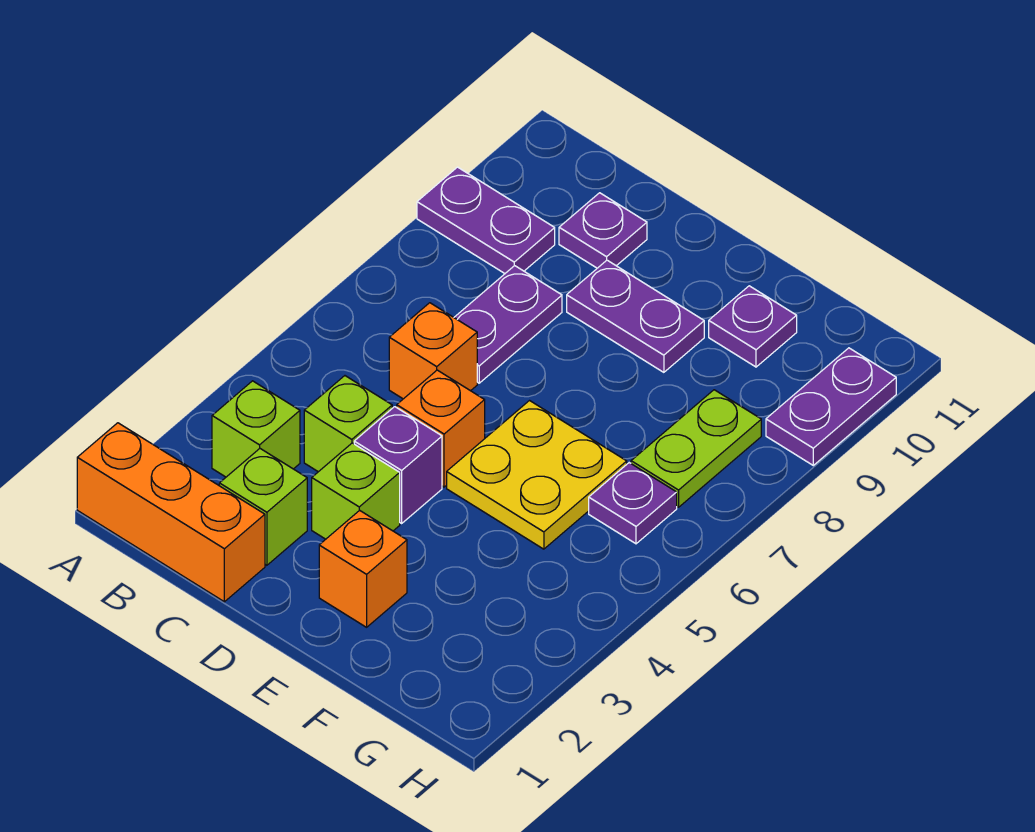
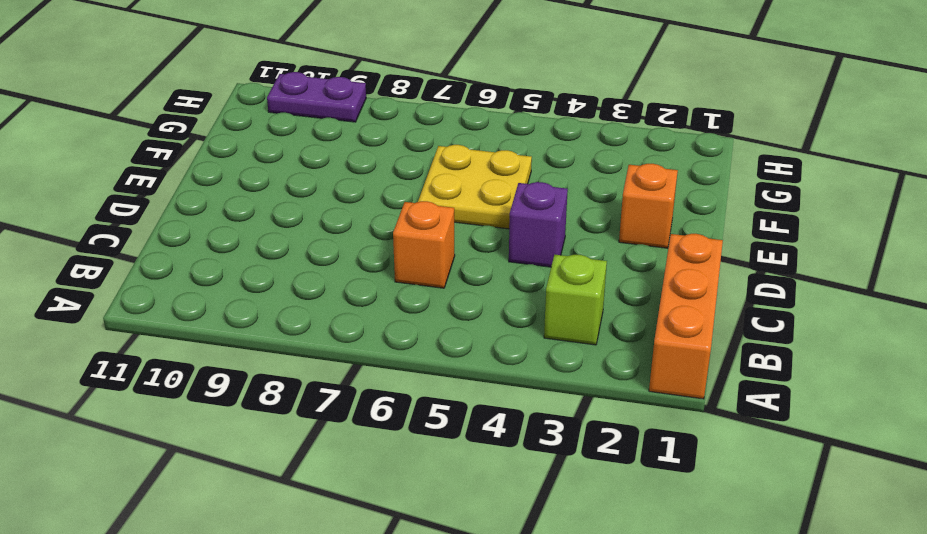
none -> purple plate A9:B9 level 1
none -> lime brick C2 level 1
none -> lime brick C4 level 1

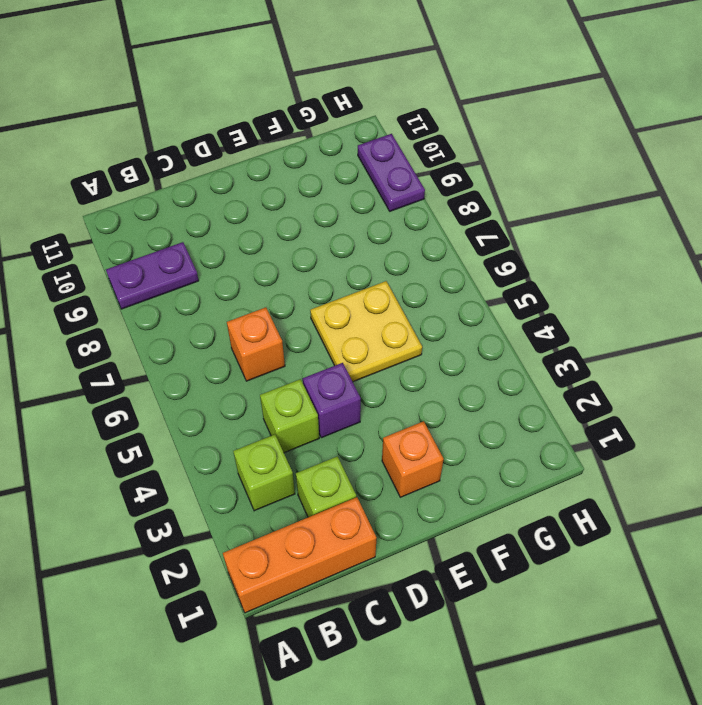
none -> purple plate C7:C8 level 1
none -> purple plate C10 level 1
none -> lime brick D3 level 1

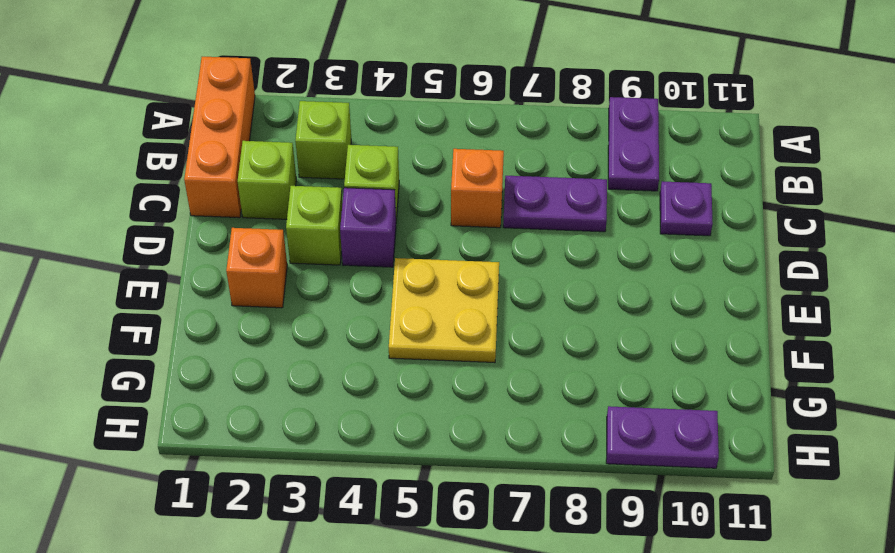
none -> orange brick D5 level 1
none -> purple plate D9:E9 level 1
none -> purple plate F10 level 1

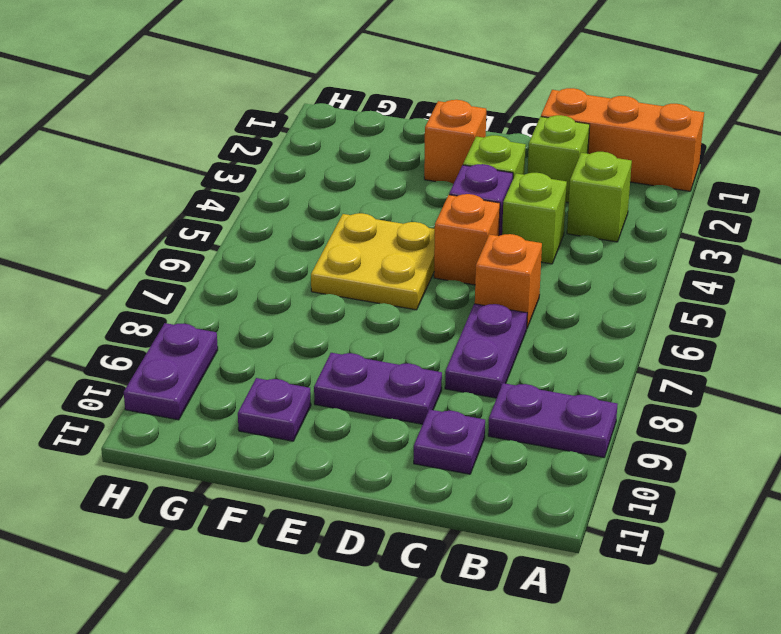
none -> purple plate G6 level 1
none -> lime plate G7:G8 level 1

